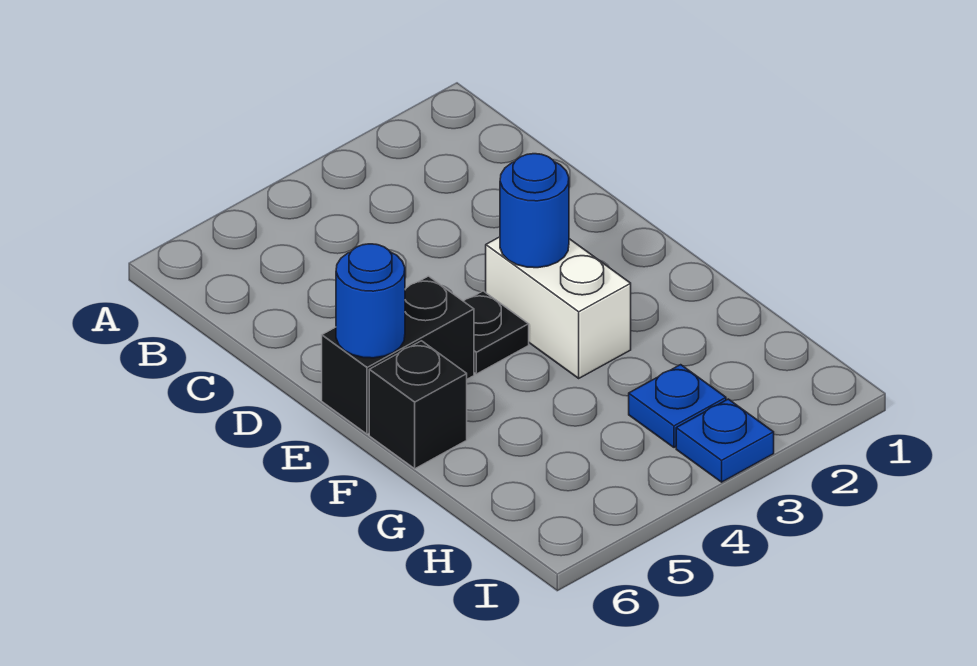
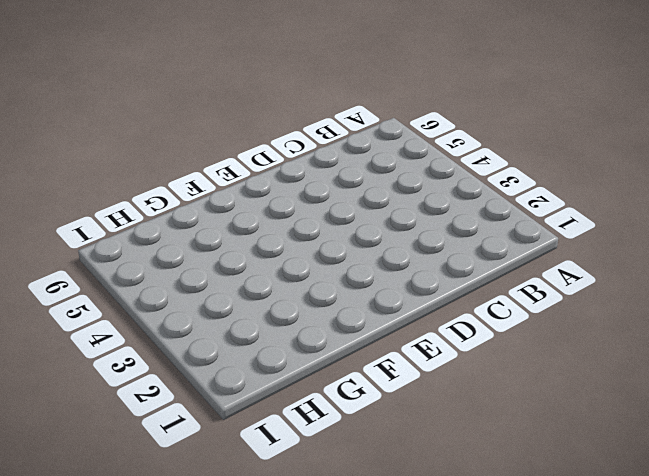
none -> white brick E3:F3 level 1
none -> black plate E4 level 1

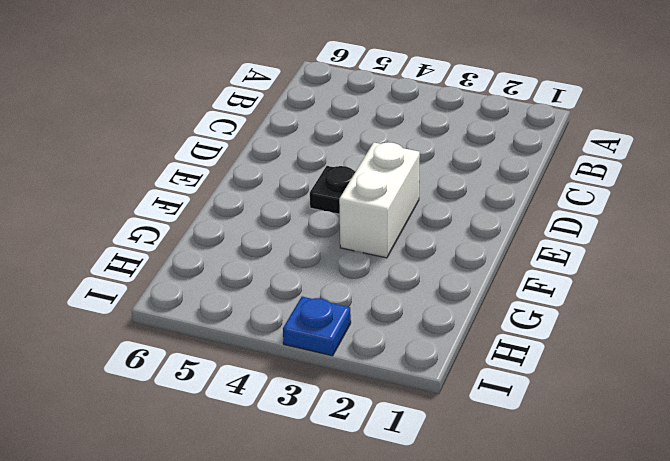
none -> black brick E5:E6 level 1
none -> black brick F6 level 1

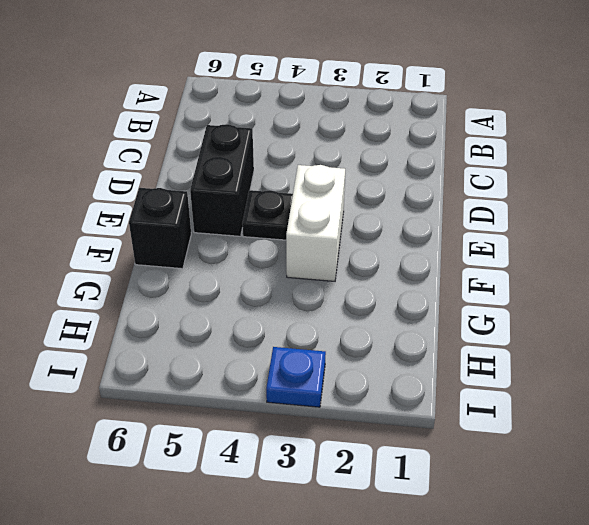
black brick D5:E5 level 1 -> black brick E5:E6 level 1
none -> blue plate H3 level 1
none -> blue round brick E3 level 2

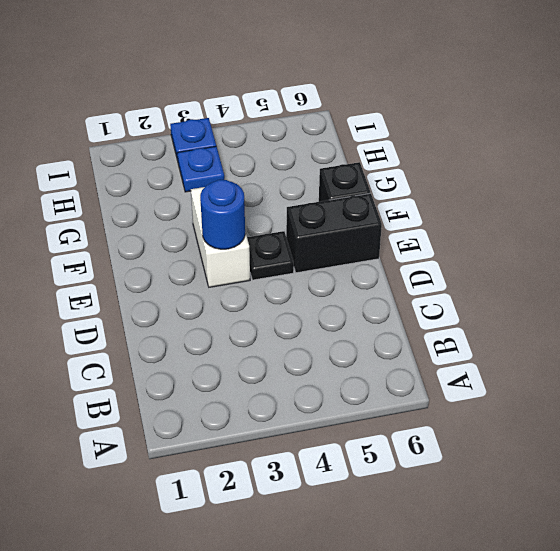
none -> blue round brick E6 level 2

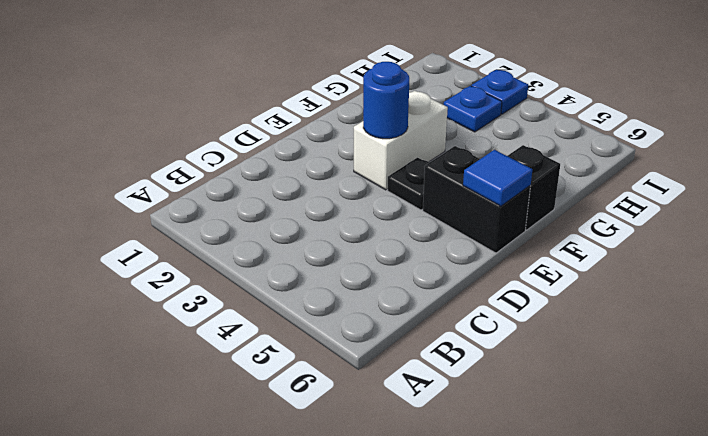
blue tile E6 level 2 -> blue round brick E6 level 2

